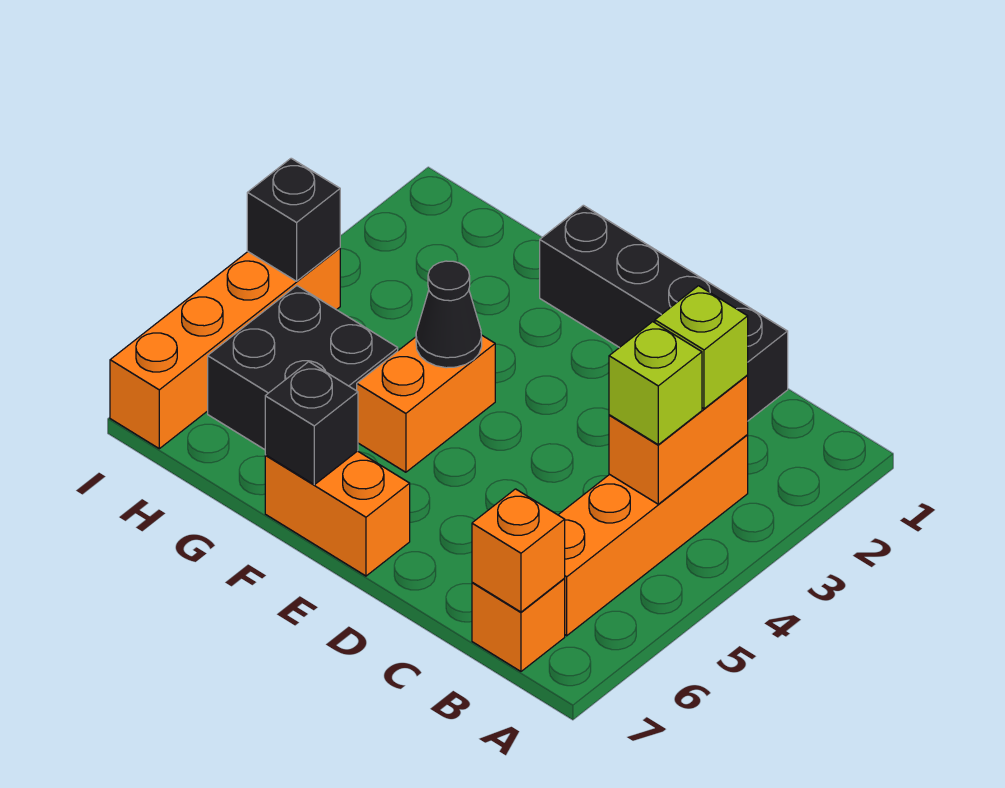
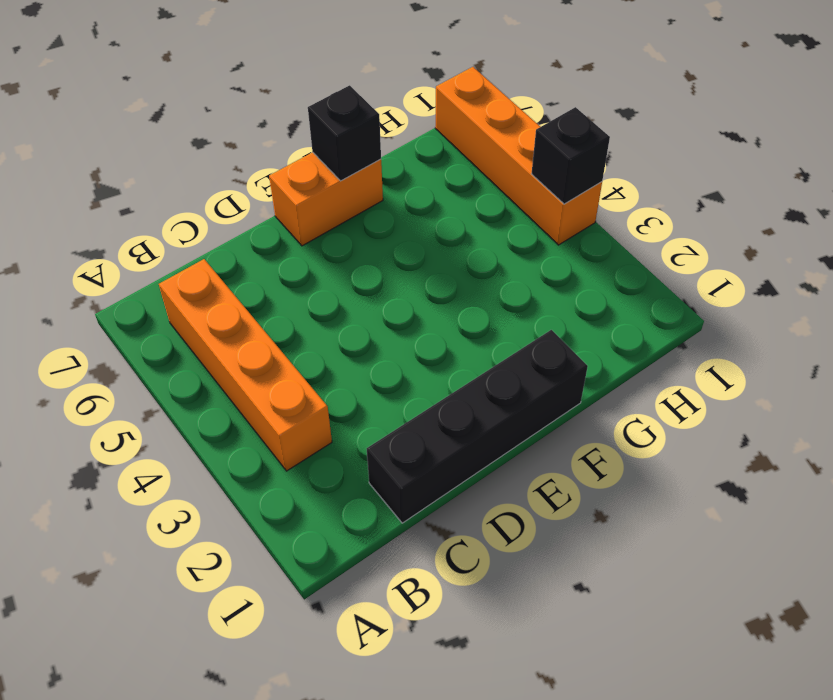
none -> orange brick B7 level 1
none -> orange brick F4:F5 level 1
none -> black brick G5:H6 level 1

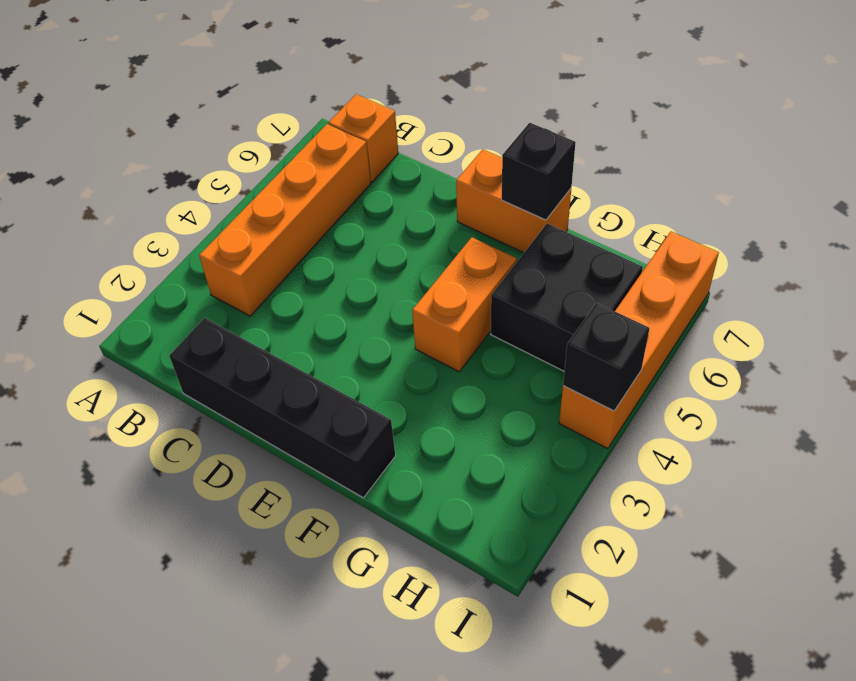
none -> orange brick B3:B4 level 2
none -> orange brick B7 level 2
none -> black cone F4 level 2

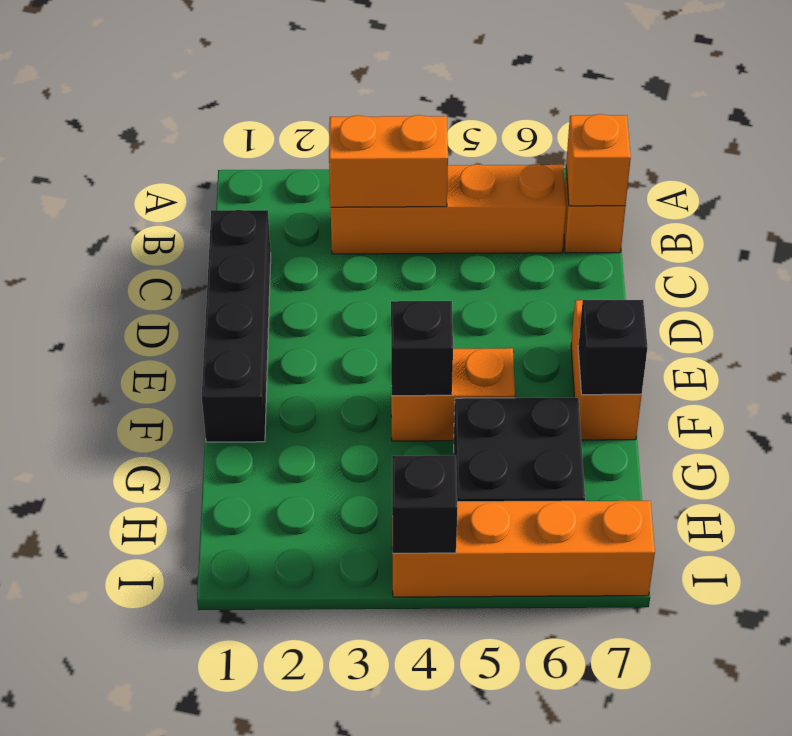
black brick F4 level 2 -> black cone F4 level 2
none -> lime brick B3 level 3
none -> lime brick B4 level 3

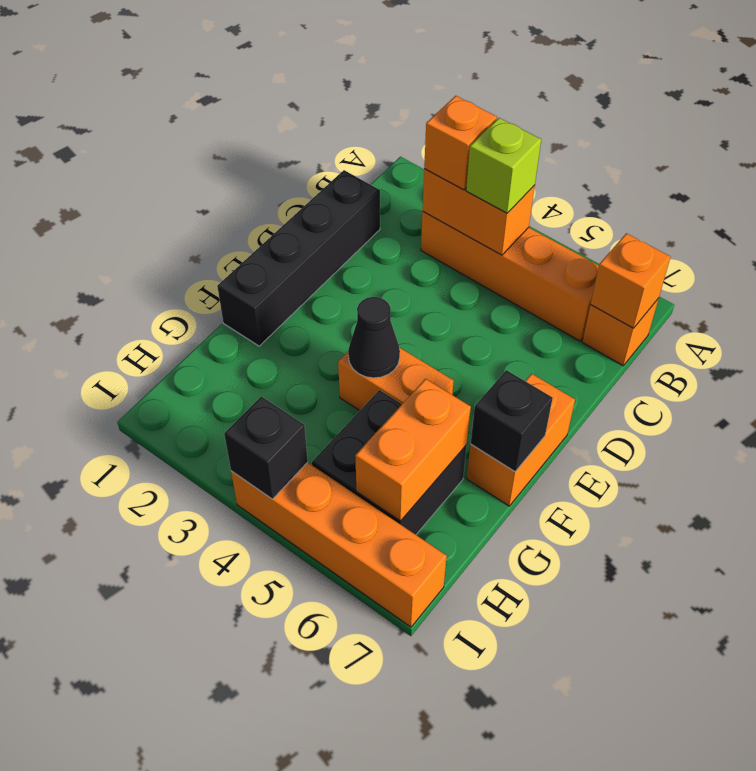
orange brick B3 level 3 -> lime brick B3 level 3
orange brick G6:H6 level 2 -> none

